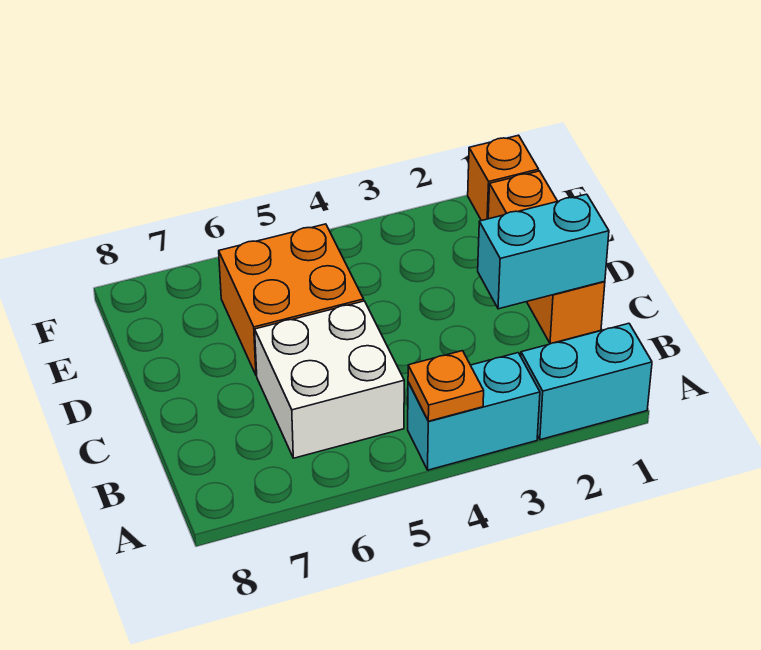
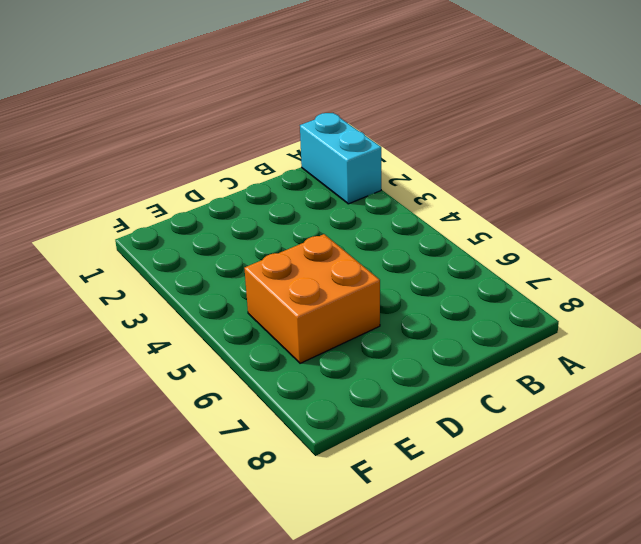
none -> cyan brick A3:A4 level 1
none -> white brick B5:C6 level 1

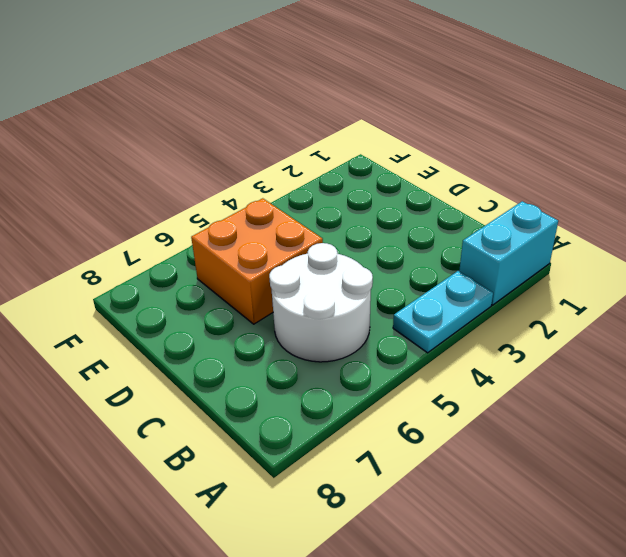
cyan plate A3:A4 level 1 -> cyan brick A3:A4 level 1
white round brick B5:C6 level 1 -> white brick B5:C6 level 1
none -> orange brick C1:E1 level 1
none -> orange brick F1 level 1

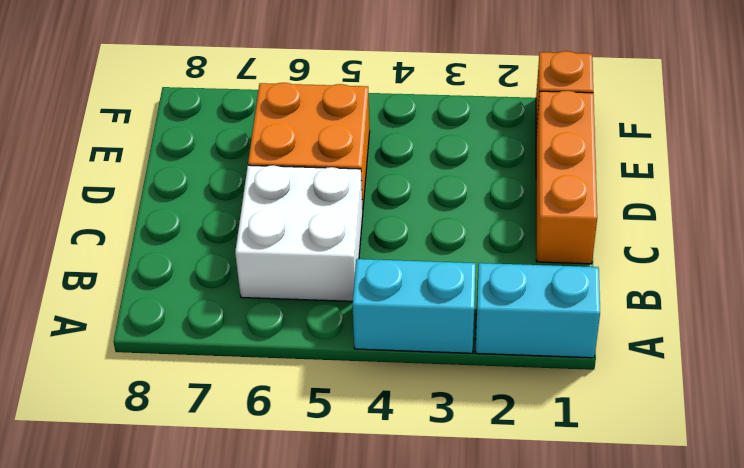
none -> orange plate A4 level 2
none -> cyan brick C1:C2 level 2

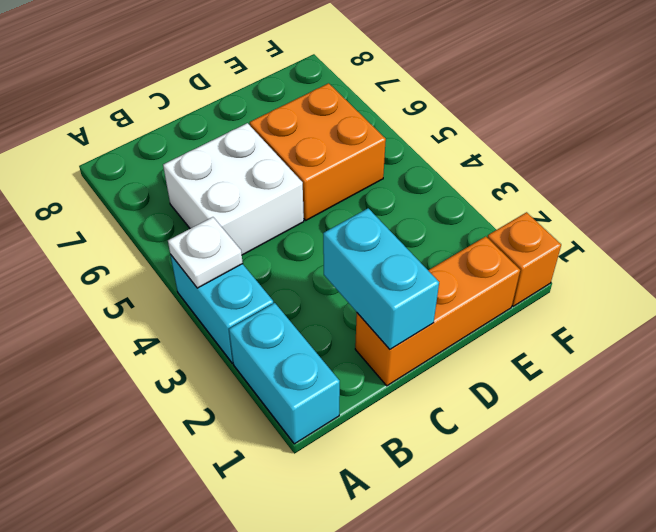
white plate A4 level 2 -> orange plate A4 level 2

